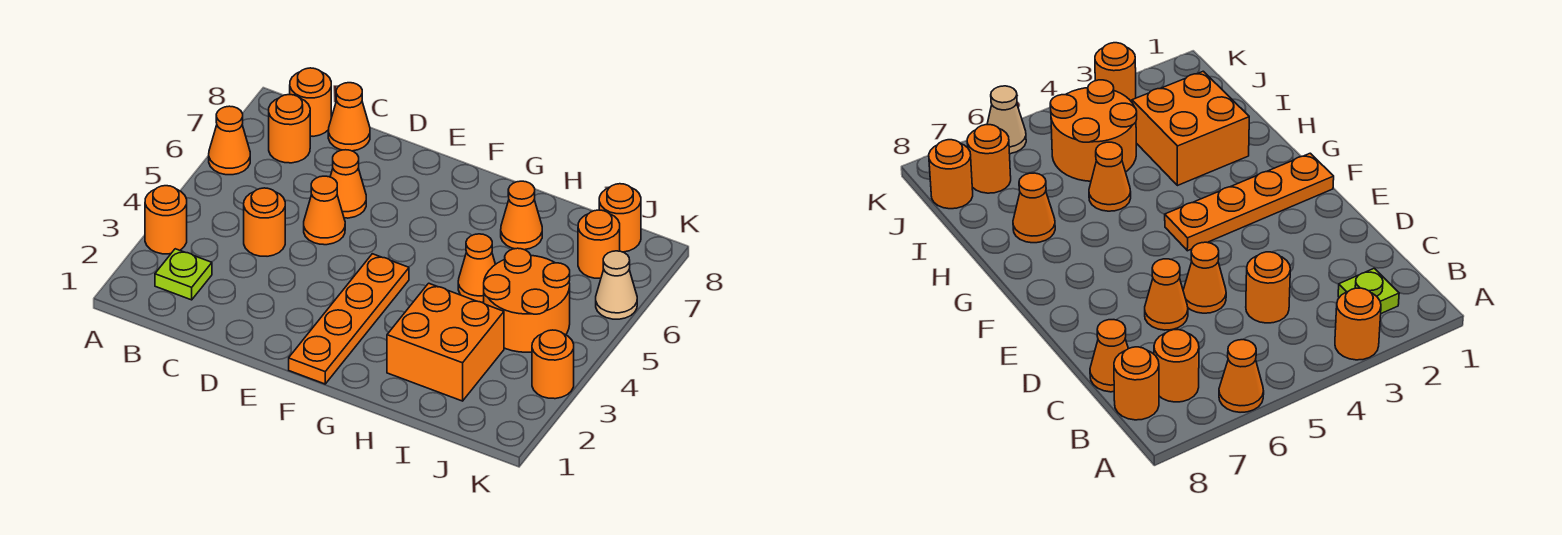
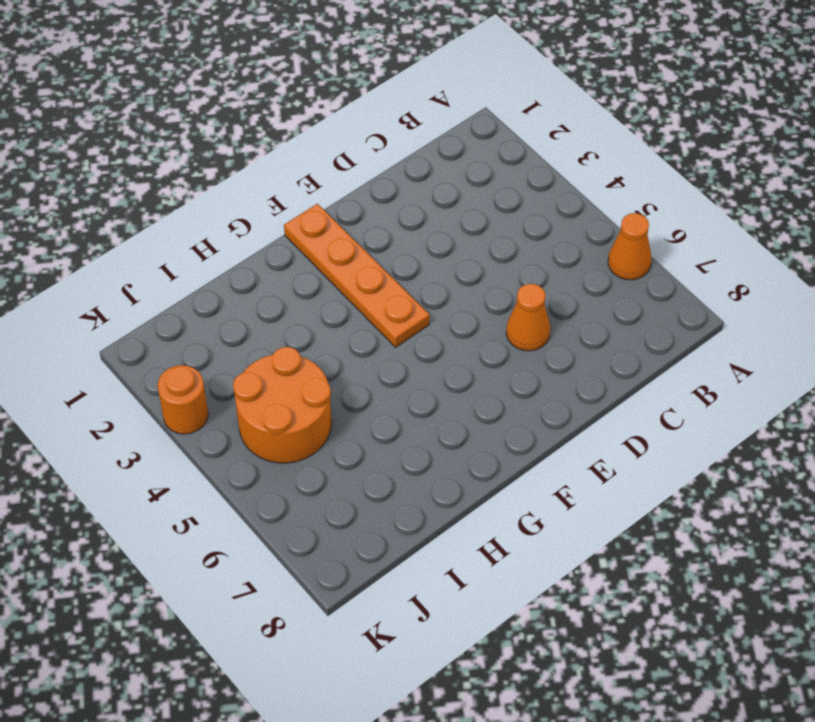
none -> orange round brick A3 level 1
none -> lime plate B2 level 1
none -> orange round brick B7 level 1

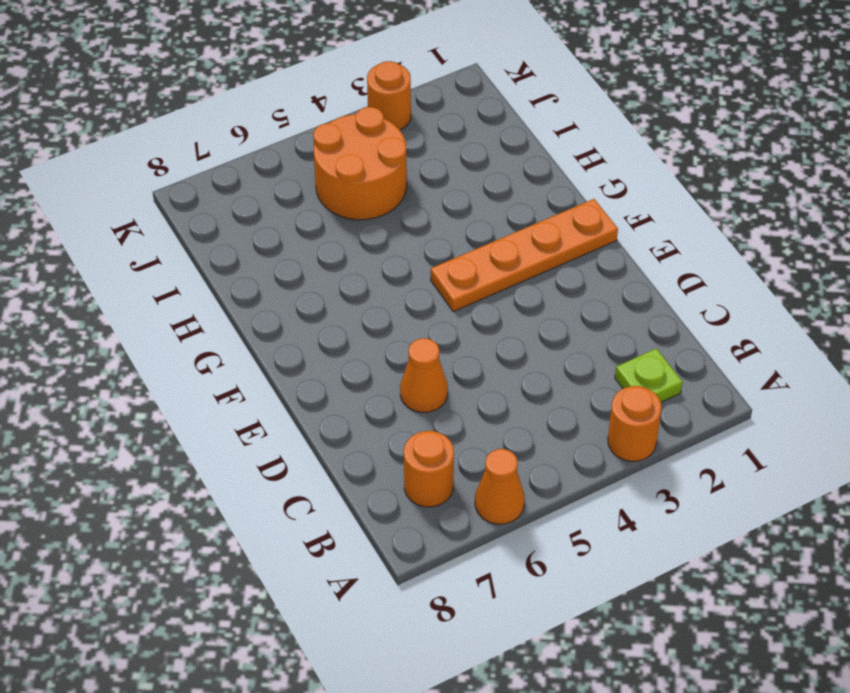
none -> orange round brick B8 level 1
none -> orange round brick C4 level 1
none -> orange cone C8 level 1

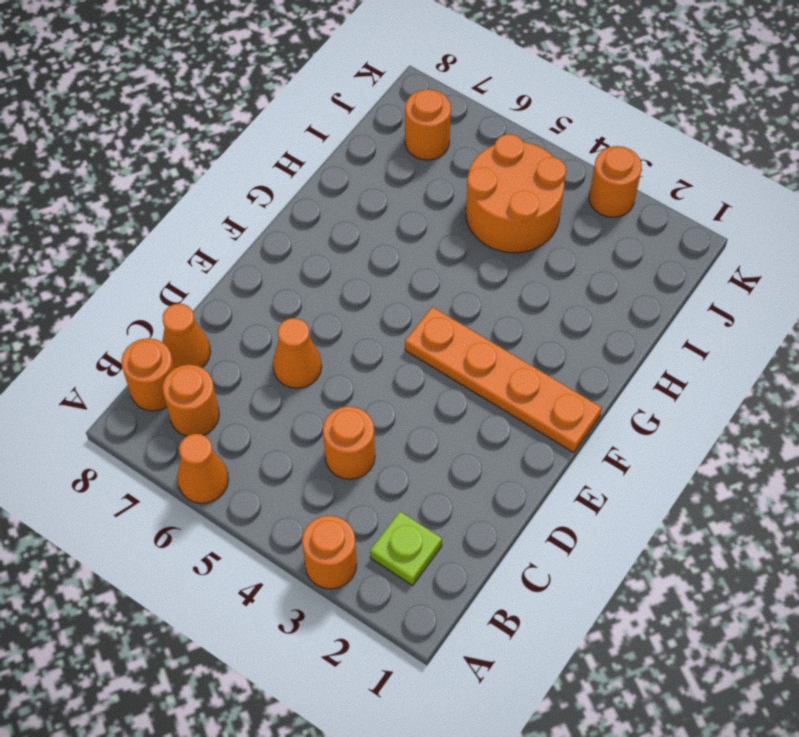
none -> orange cone D5 level 1
none -> orange brick H2:I3 level 1
none -> orange cone H5 level 1

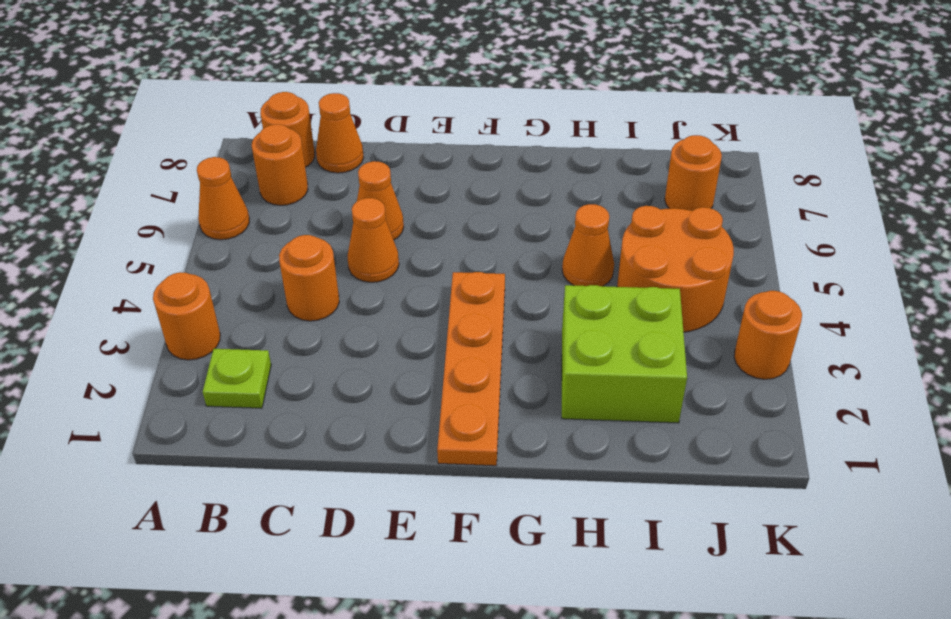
lime brick H2:I3 level 1 -> orange brick H2:I3 level 1
none -> orange cone H7 level 1
none -> orange round brick J8 level 1
none -> tan cone K6 level 1

